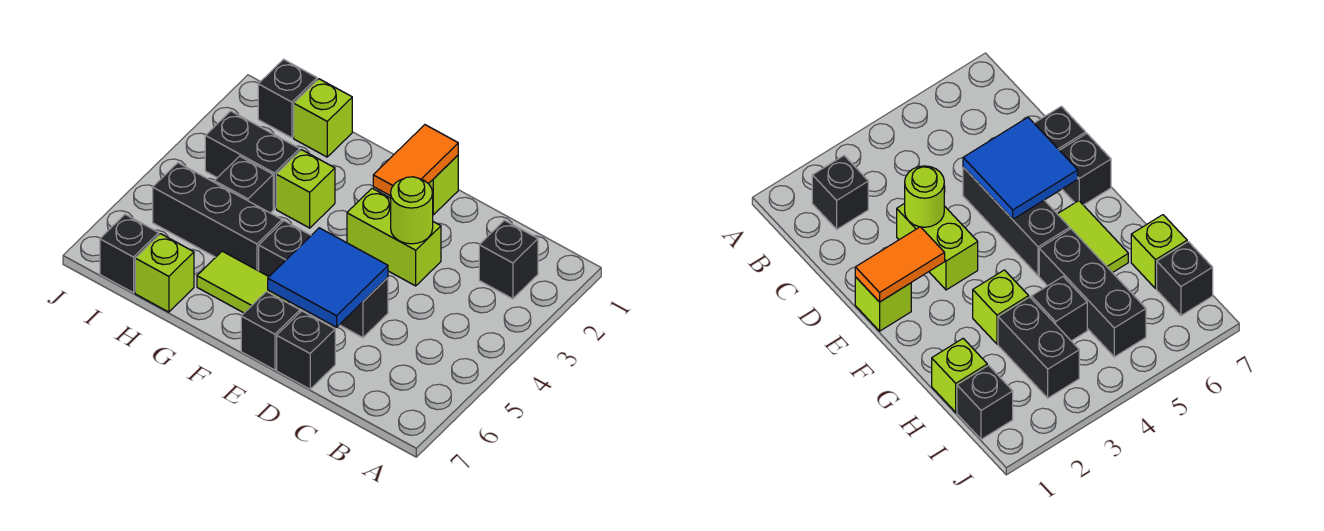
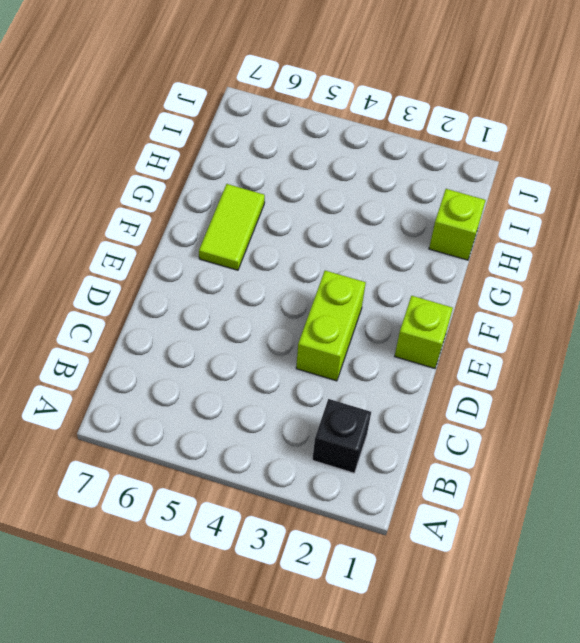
none -> black brick D5:F5 level 1
none -> black brick D7 level 1
none -> black brick E7 level 1

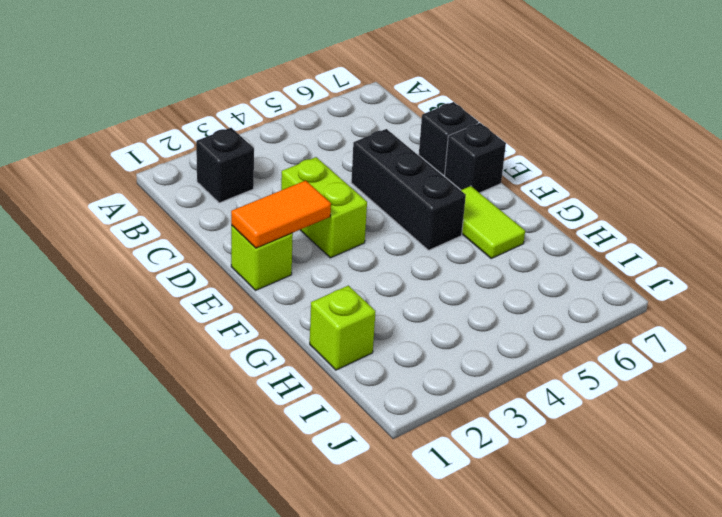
none -> lime brick G3 level 1
none -> black brick G5:I5 level 1
none -> black brick H3:I3 level 1

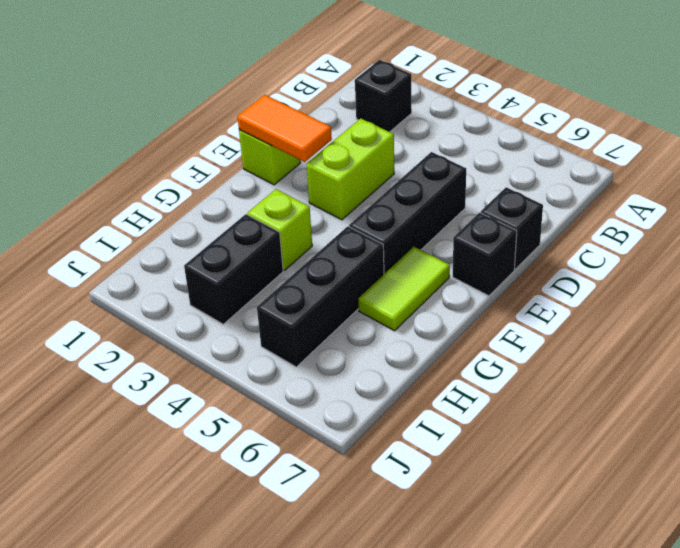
none -> lime brick H1 level 1
none -> black brick H4 level 1
none -> lime brick H7 level 1

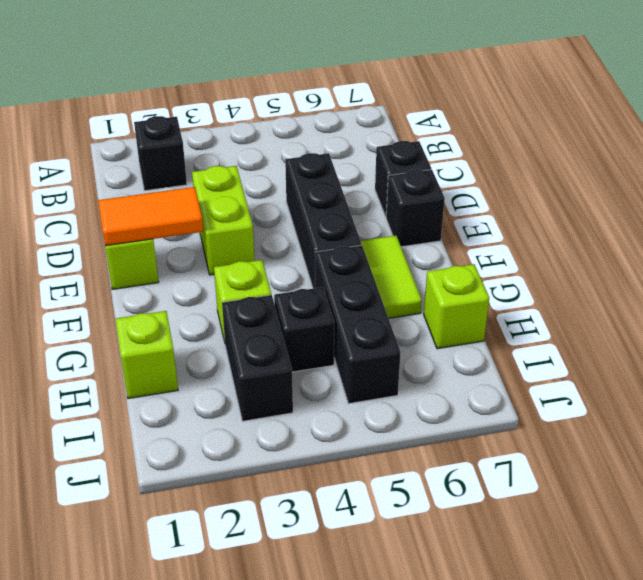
none -> black brick I1 level 1
none -> black brick I7 level 1
none -> lime round brick D3 level 2

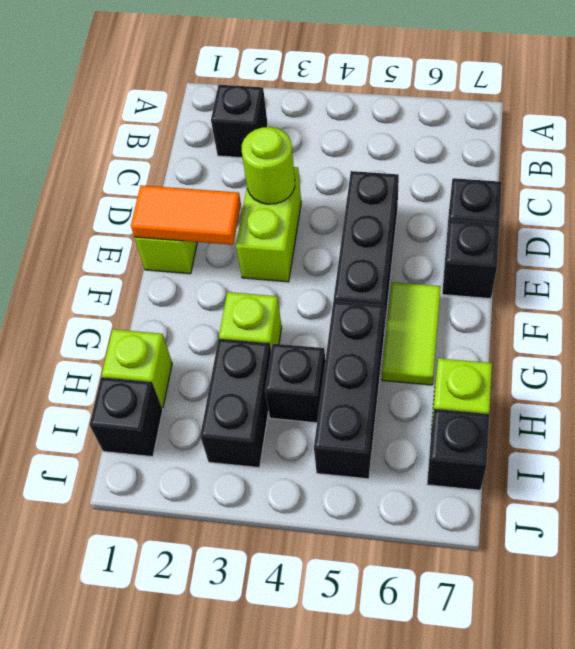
none -> blue tile D5:E6 level 2

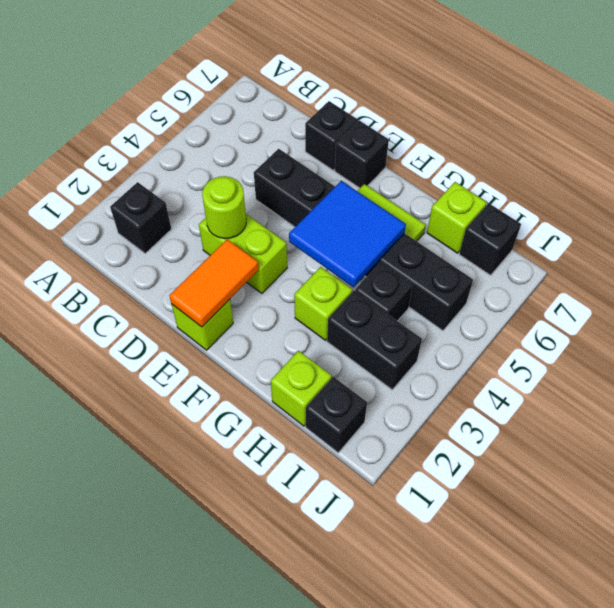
blue tile F4:G5 level 2 -> blue tile D5:E6 level 2

